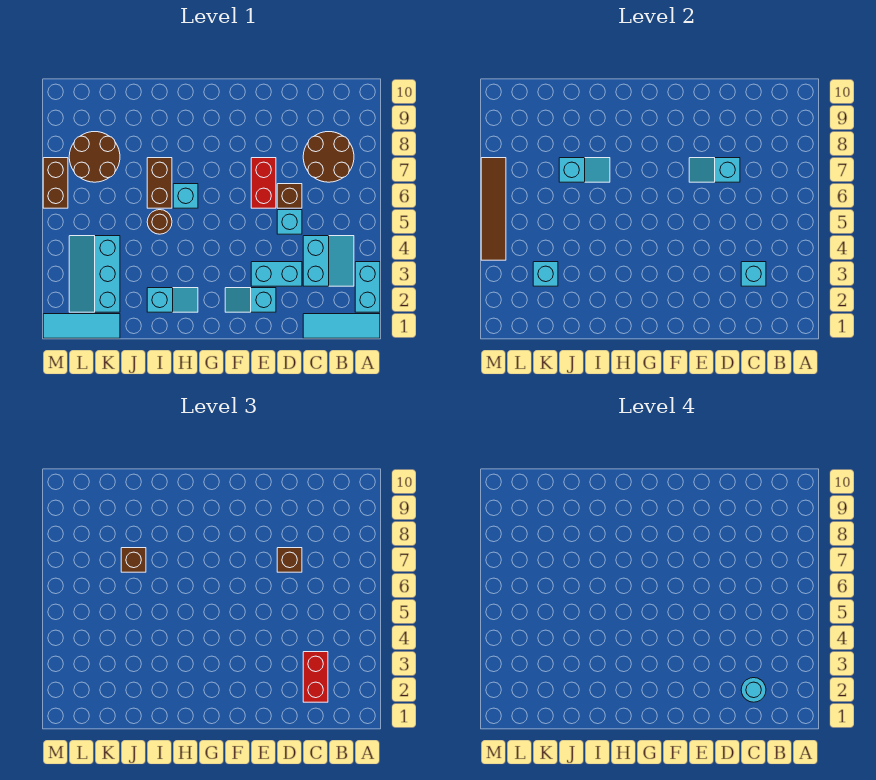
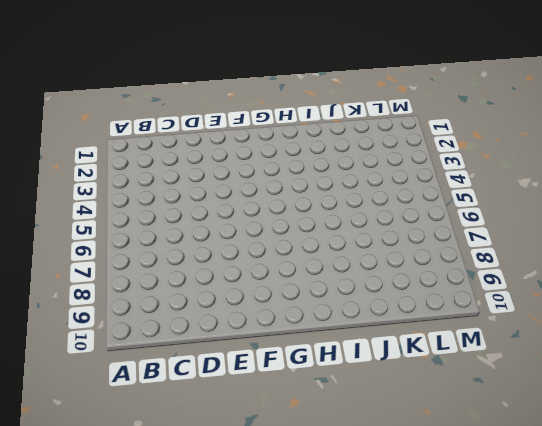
none -> cyan tile A1:C1 level 1
none -> cyan brick A2:A3 level 1
none -> cyan slope B3:C4 level 1 top C

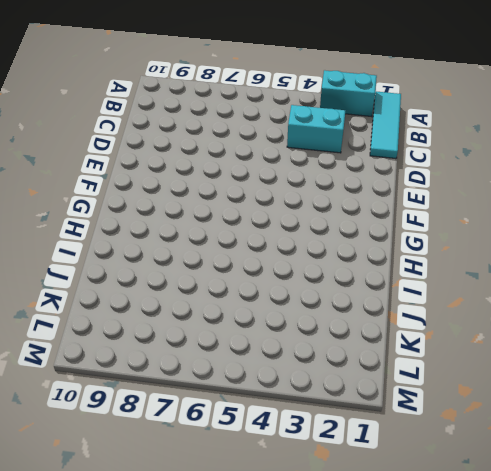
none -> brown round brick B7:C8 level 1
none -> cyan brick D3:E3 level 1
none -> cyan brick D5 level 1

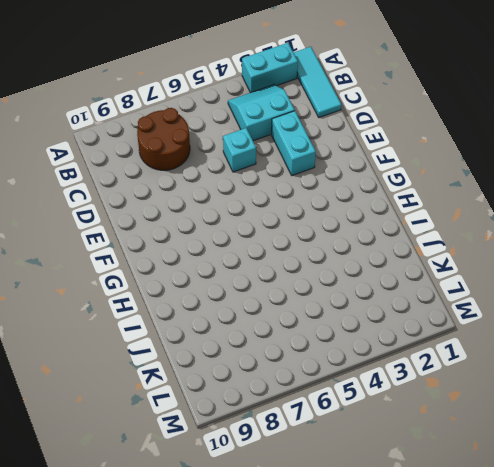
none -> brown brick D6 level 1
none -> cyan slope E2:F2 level 1 top E
none -> red brick E6:E7 level 1

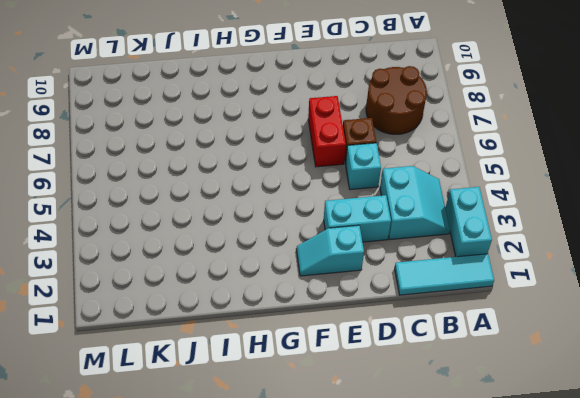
none -> cyan slope H2:I2 level 1 top I
none -> cyan brick H6 level 1
none -> brown round brick I5 level 1

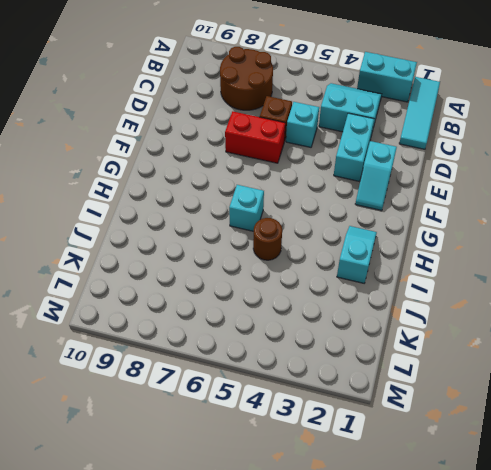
none -> brown brick I6:I7 level 1
none -> cyan tile K1:M1 level 1
none -> cyan slope K2:L4 level 1 top K

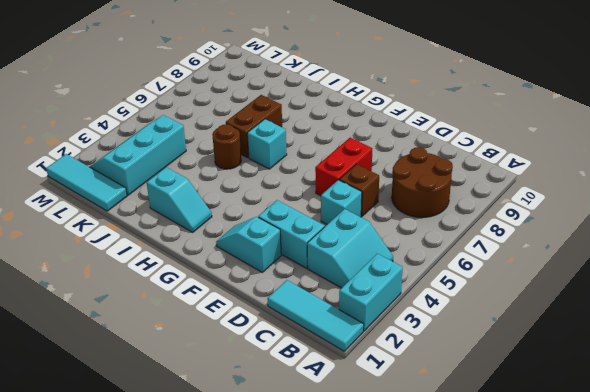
none -> brown round brick K7:L8 level 1
none -> brown brick M6:M7 level 1
none -> cyan brick C3 level 2

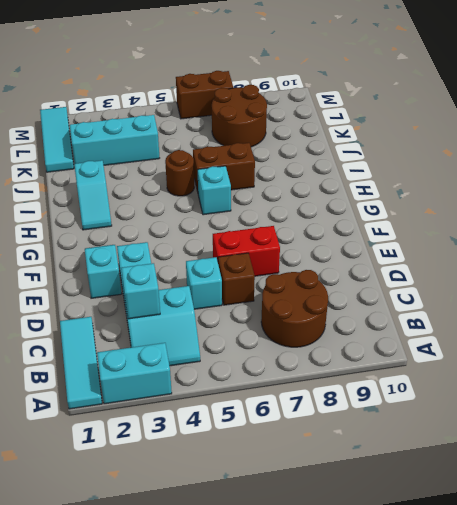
none -> cyan slope D7:E7 level 2 top D
none -> cyan slope I7:J7 level 2 top J
none -> cyan brick K3 level 2

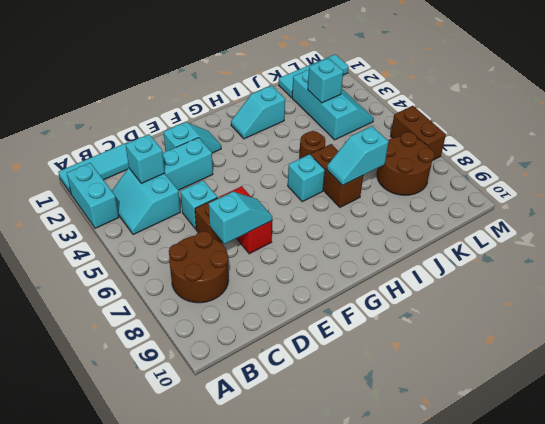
none -> brown tile M4:M7 level 2
none -> red brick C2:C3 level 3
none -> brown brick D7 level 3

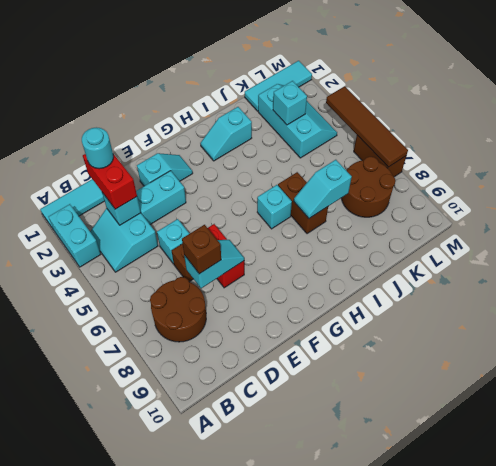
none -> brown round brick I5 level 1
none -> brown brick J7 level 3

